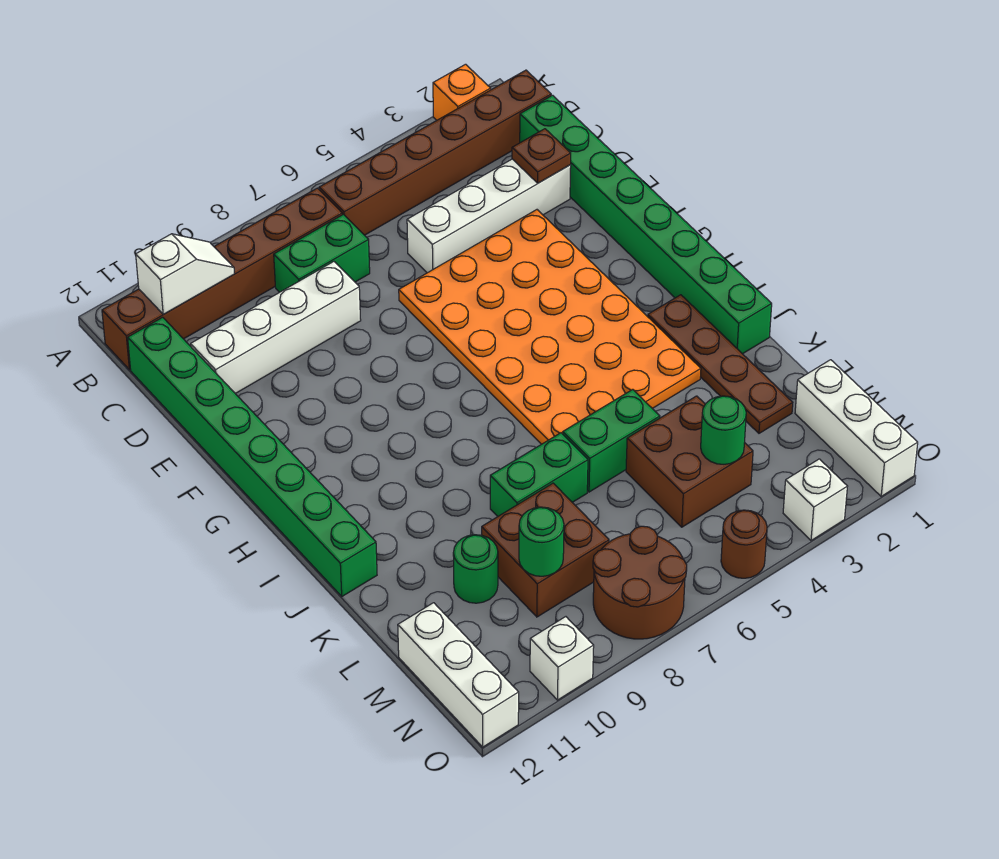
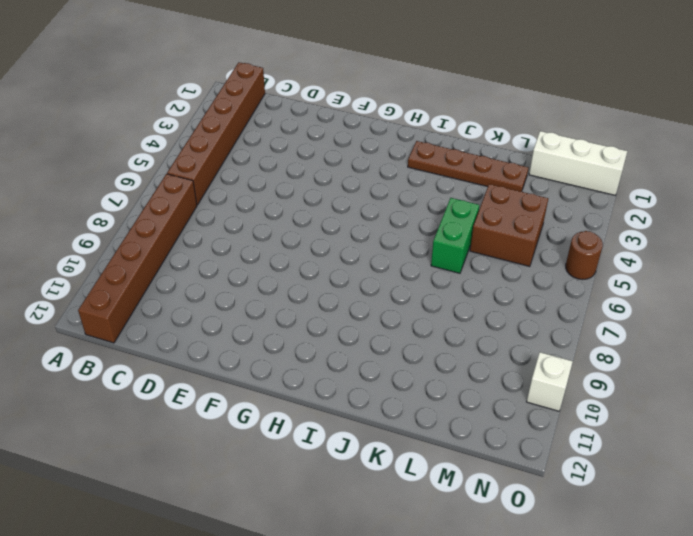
none -> orange brick A2 level 1
none -> green brick C1:J1 level 1
none -> green brick C7:C8 level 1

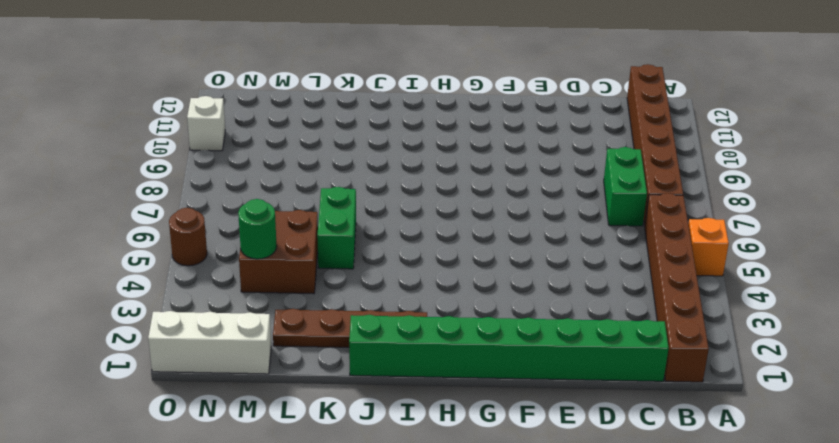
orange brick A5 level 1 -> orange brick A2 level 1
none -> green brick C12:J12 level 1
none -> white brick D2:D5 level 1
none -> white brick D8:D11 level 1

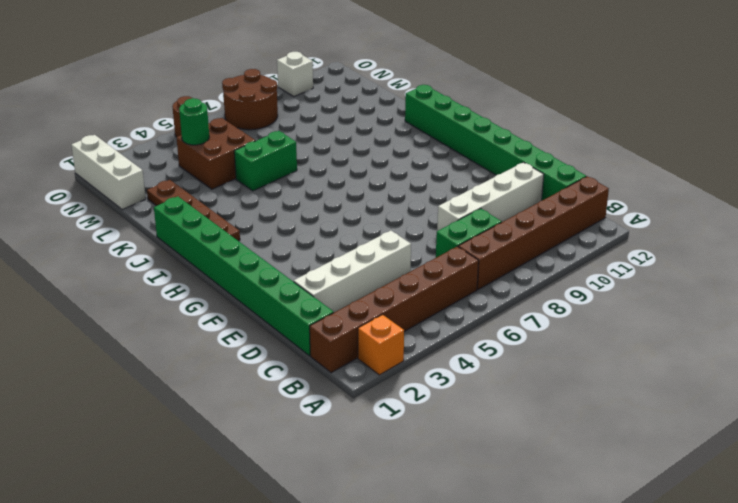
none -> orange plate E3:J6 level 1
none -> green brick K7:K8 level 1
none -> brown brick L8:M9 level 1

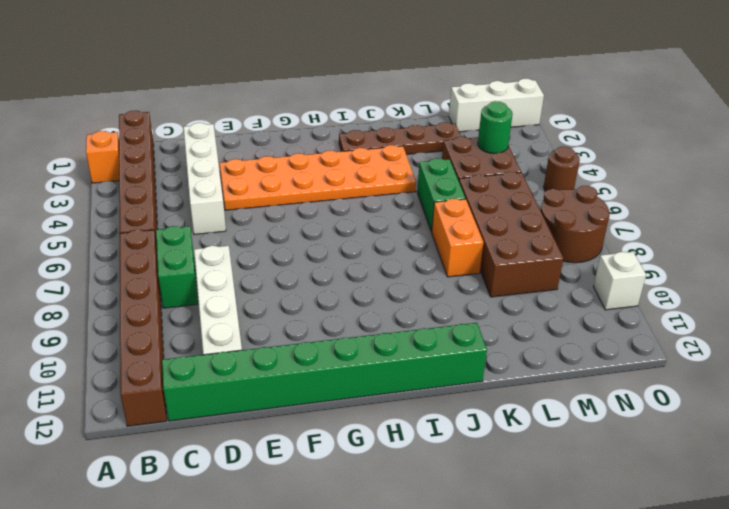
orange plate E3:J4 level 1 -> orange plate E3:J6 level 1
orange brick K7:K8 level 1 -> green brick K7:K8 level 1
brown brick L6:M9 level 1 -> brown brick L8:M9 level 1
none -> green brick C1:J1 level 1
none -> green round brick L10 level 1
none -> white brick M12:O12 level 1

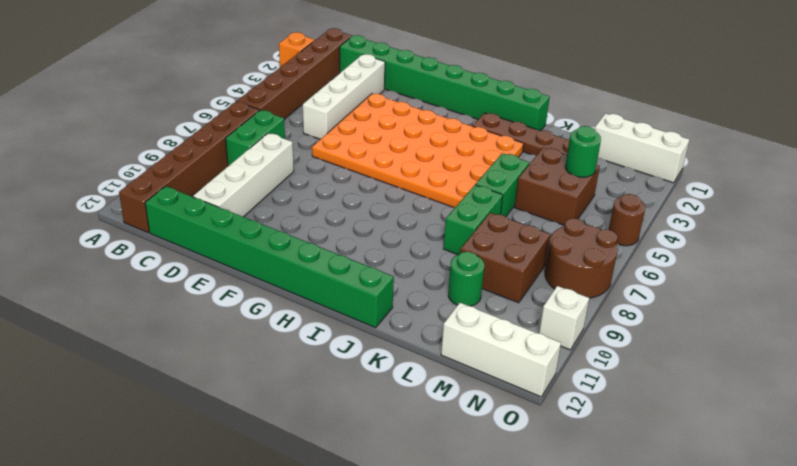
none -> white brick O3 level 1
none -> white slope B10:B11 level 2 top 11
none -> brown plate D2 level 2

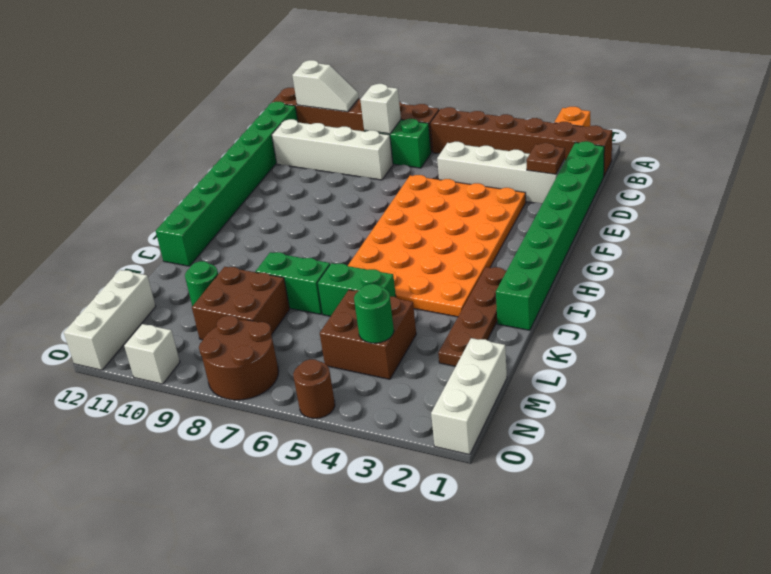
white brick C8 level 2 -> white brick O3 level 1
none -> green round brick M9 level 2

